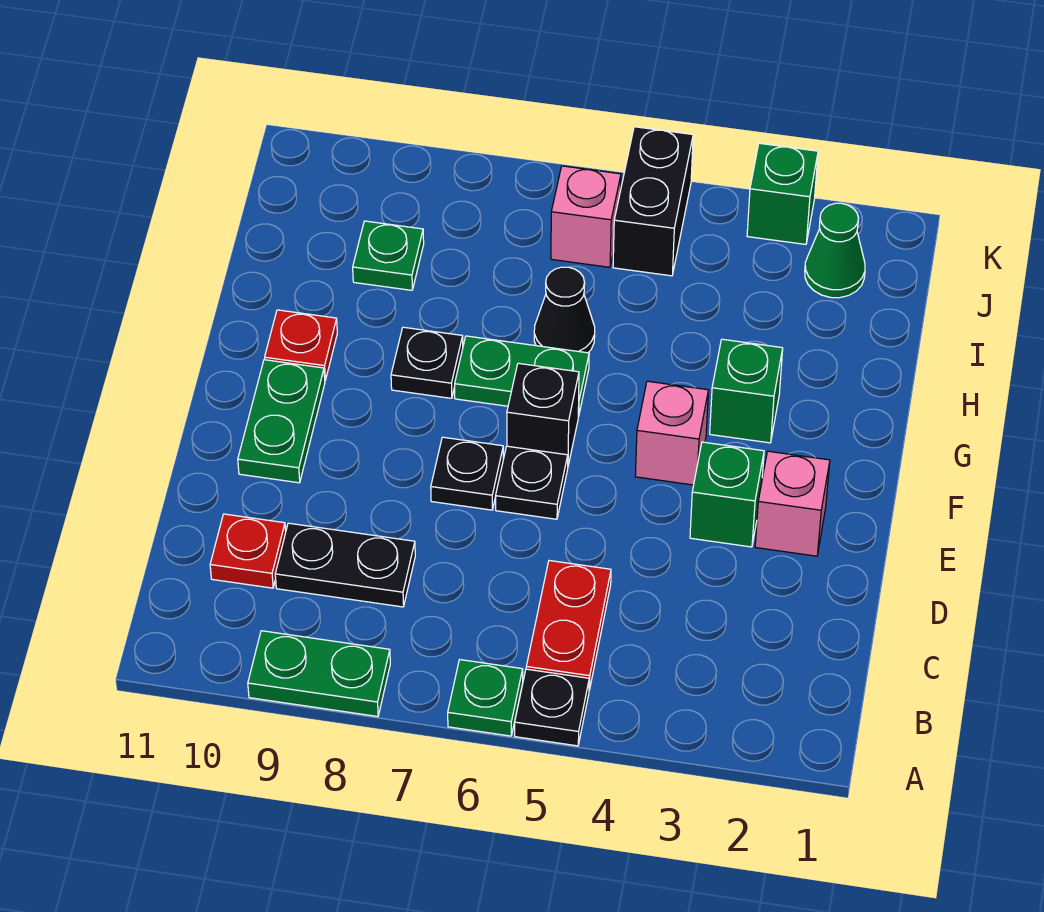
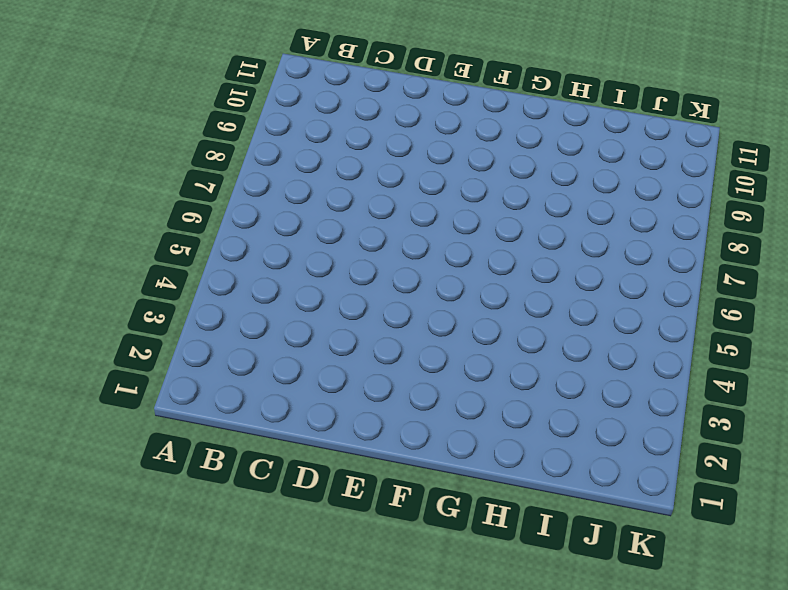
none -> black plate A5 level 1
none -> green plate A6 level 1
none -> green plate A8:A9 level 1

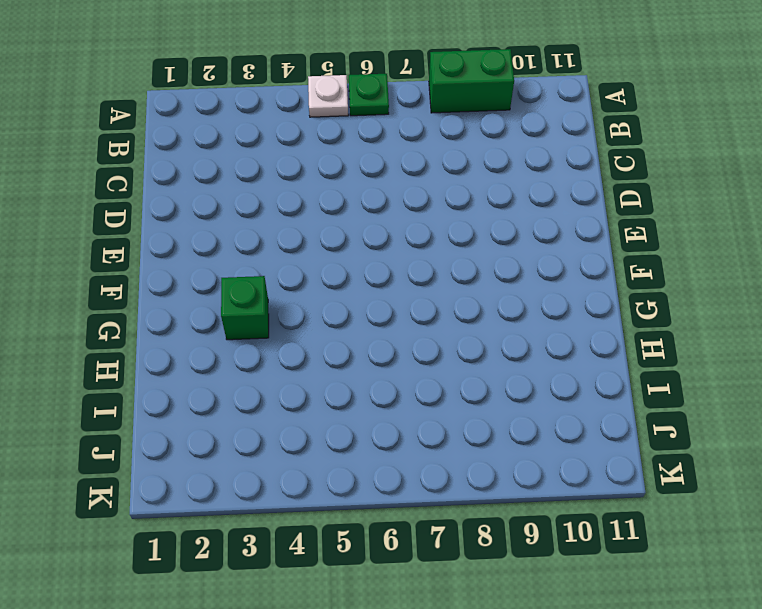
white plate A5 level 1 -> black plate A5 level 1
green brick A8:A9 level 1 -> green plate A8:A9 level 1
none -> red plate B5:C5 level 1
none -> black plate C8:C9 level 1
none -> red plate C10 level 1

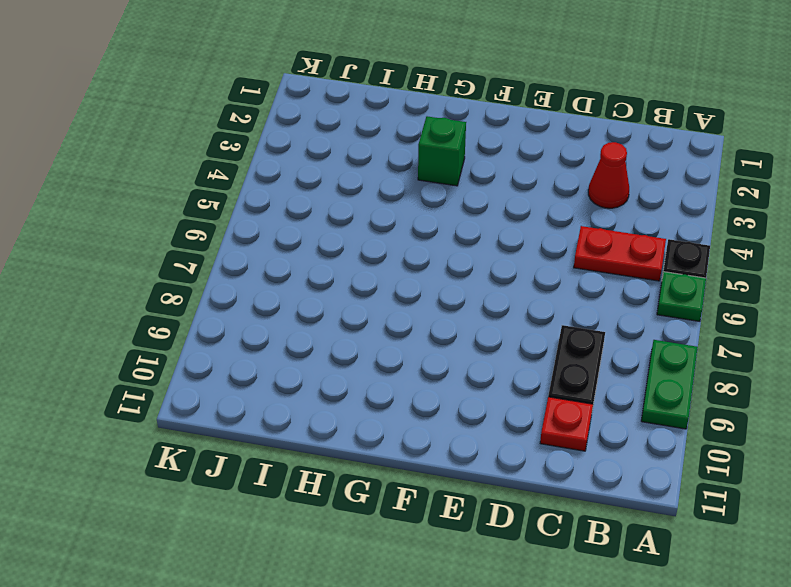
red cone C3 level 1 -> none
none -> pink brick E2 level 1
none -> green brick E3 level 1
none -> black plate E6 level 1

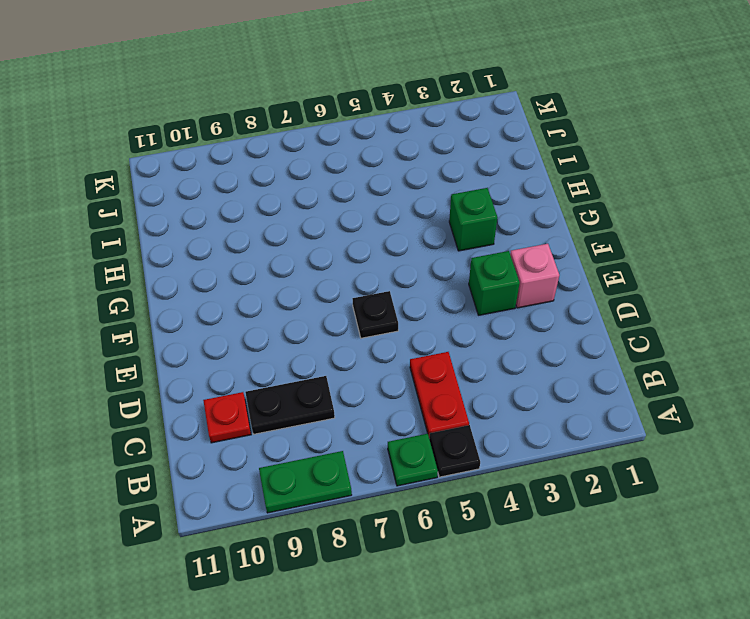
none -> black plate E7 level 1
none -> green plate E10:F10 level 1
none -> pink brick F4 level 1

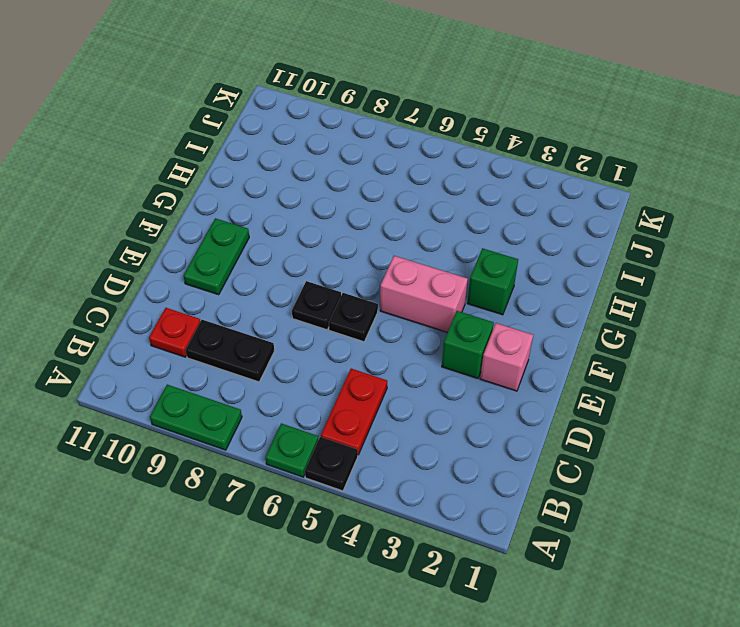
pink brick F4:F5 level 1 -> pink brick F4 level 1
none -> black brick F6 level 1
none -> green plate G6:G7 level 1
none -> black plate G8 level 1

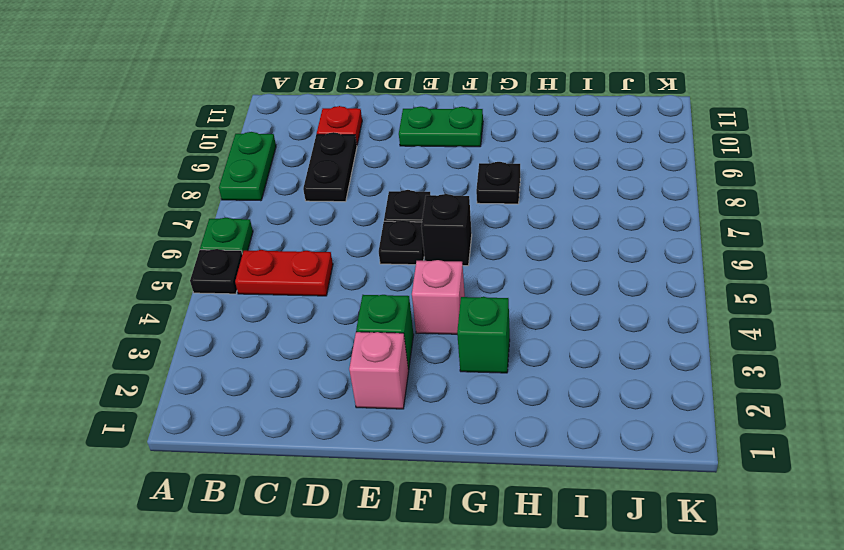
none -> green plate G6:G7 level 1
none -> red plate G10 level 1
none -> black cone H6 level 1

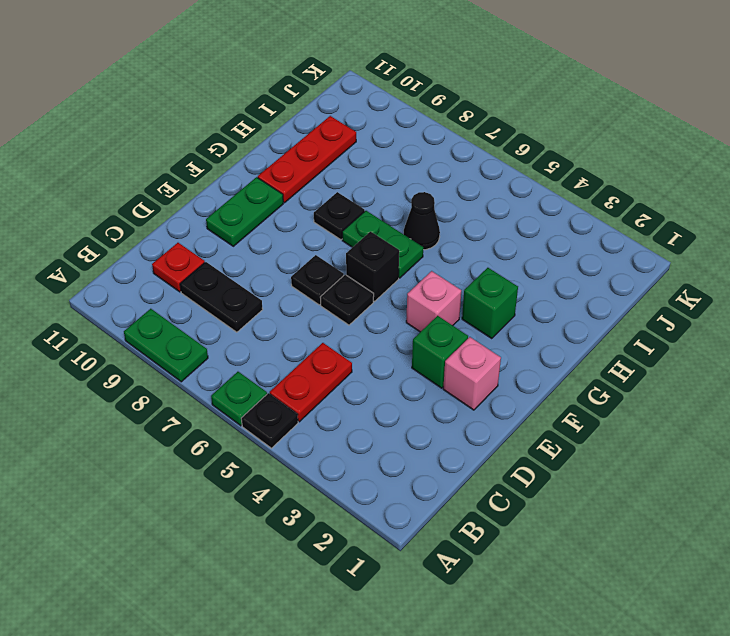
red plate G10:I10 level 1 -> red plate G10 level 1
none -> green plate I9 level 1
none -> green cone J2 level 1
none -> black brick J5:K5 level 1

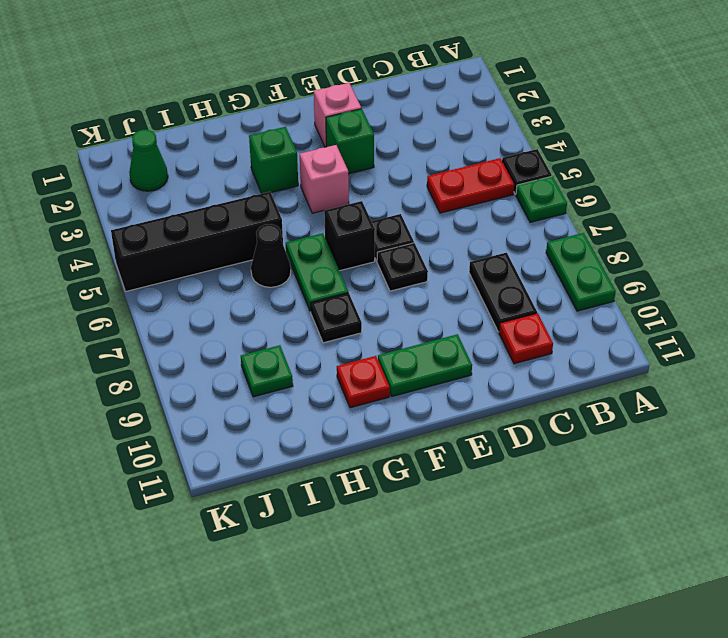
black brick H5:K5 level 1 -> black brick J5:K5 level 1
none -> pink brick J6 level 1
none -> green brick K3 level 1

